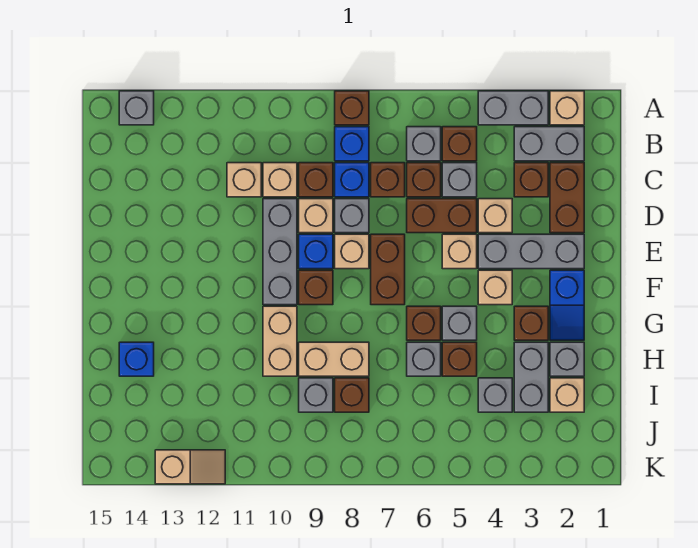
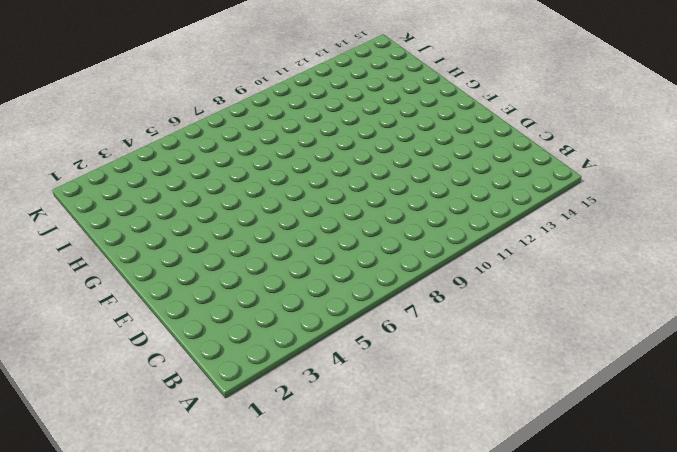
none -> tan brick A2 level 1
none -> grey brick A3:A4 level 1
none -> brown brick A8 level 1
none -> grey brick A14 level 1

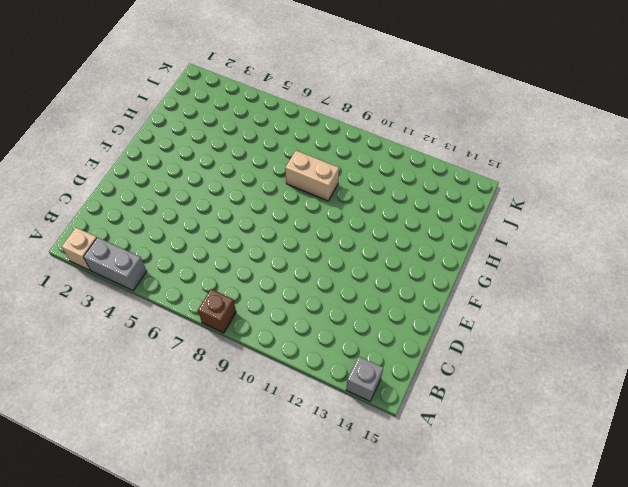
none -> grey brick B2:B3 level 1
none -> brown brick B5 level 1
none -> grey brick B6 level 1
none -> blue brick B8 level 1

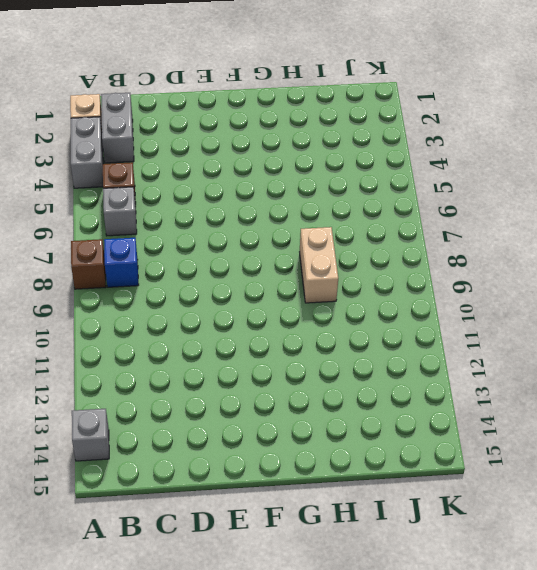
none -> brown brick C2:D2 level 1
none -> brown brick C3 level 1
none -> grey brick C5 level 1
none -> brown brick C6 level 1

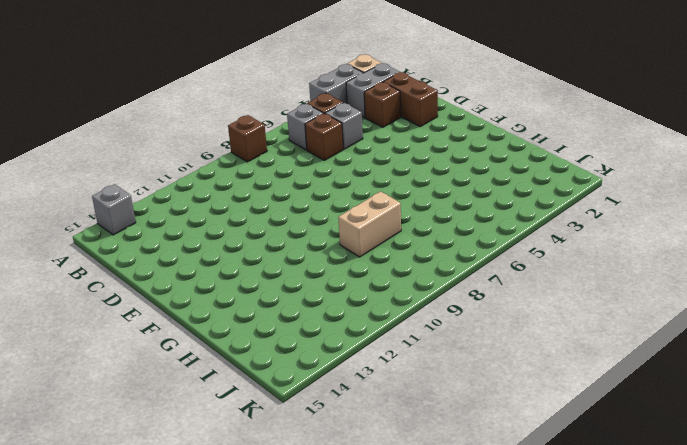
none -> blue brick B8 level 1
none -> brown brick C7 level 1
none -> blue brick C8 level 1
none -> brown brick C9 level 1

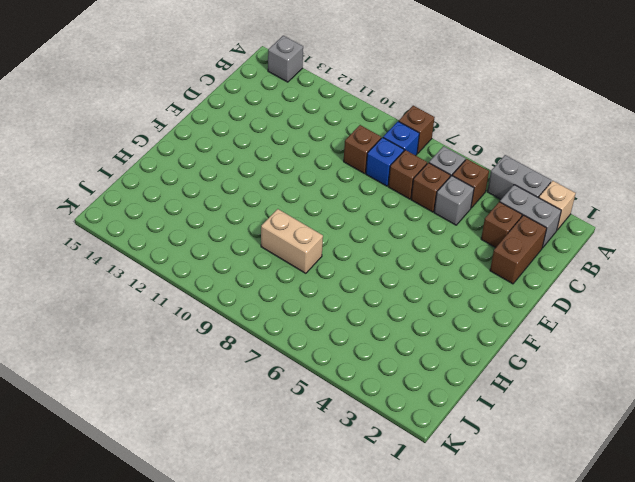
none -> tan brick C10 level 1
none -> tan brick C11 level 1
none -> tan brick D4 level 1
none -> brown brick D5:D6 level 1

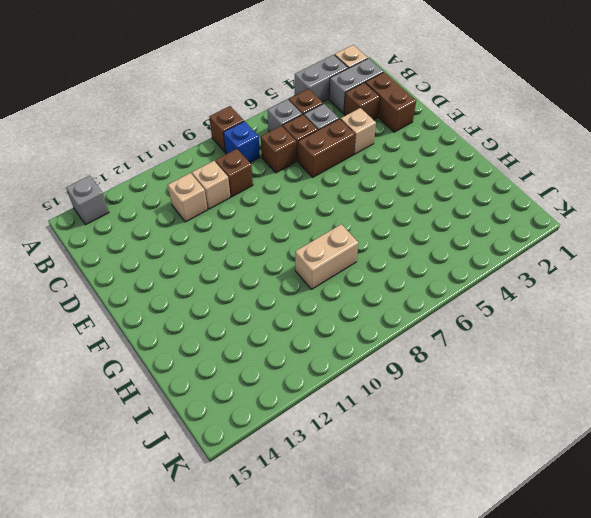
none -> blue brick C8 level 1
none -> grey brick D8 level 1
none -> tan brick D9 level 1
none -> grey brick D10:F10 level 1

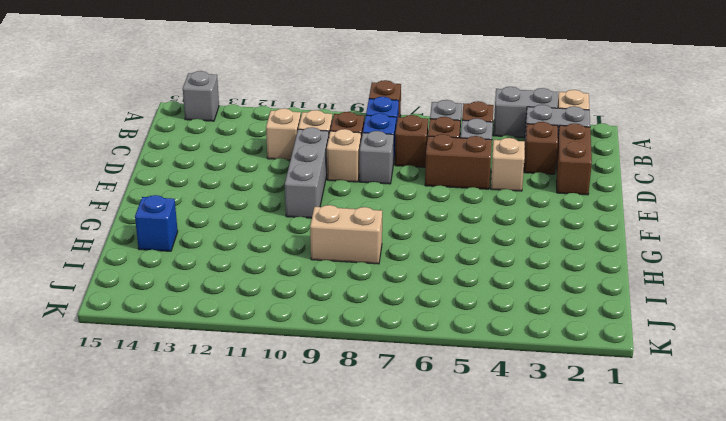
none -> grey brick E2:E4 level 1
none -> tan brick E5 level 1
none -> brown brick E7:F7 level 1
none -> tan brick E8 level 1

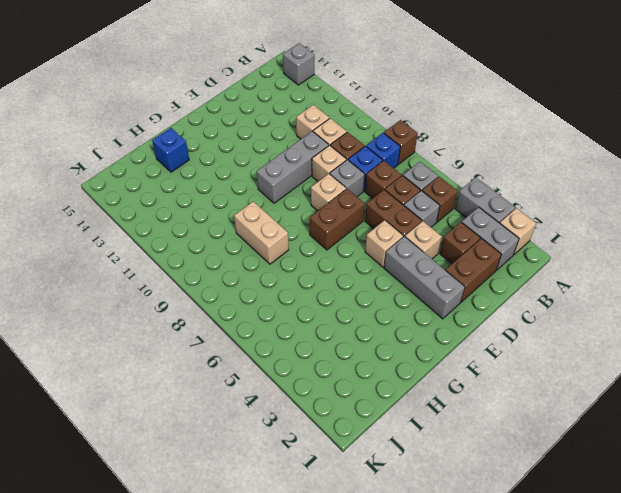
none -> blue brick E9 level 1
none -> blue slope F2:G2 level 1 top F
none -> tan brick F4 level 1
none -> brown brick F9 level 1

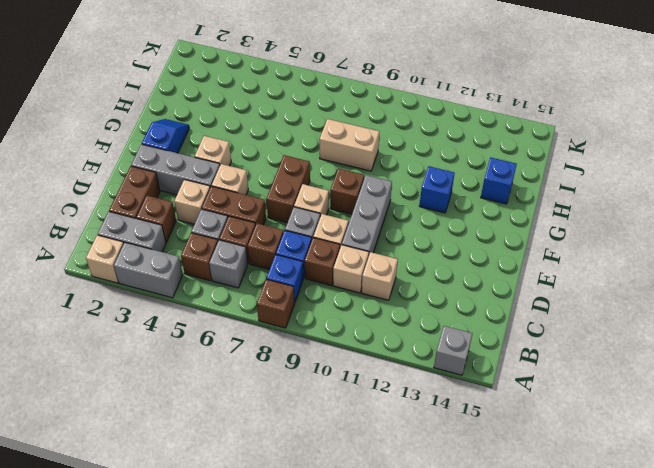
blue brick G12 level 1 -> blue brick E9 level 1
none -> brown brick G3 level 1
none -> grey brick G5 level 1
none -> brown brick G6 level 1
none -> tan brick G10:H10 level 1

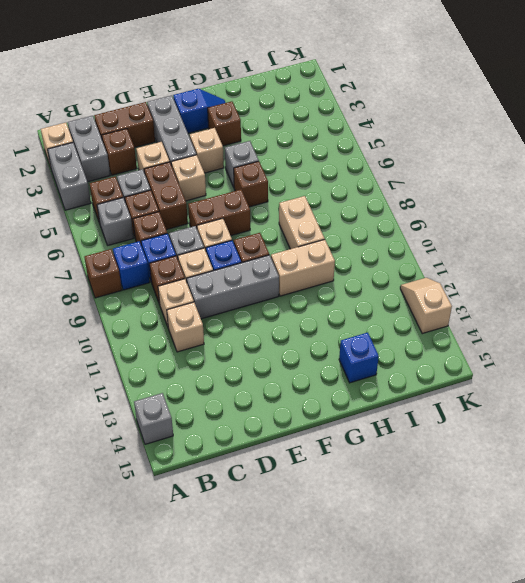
none -> grey brick H2 level 1
none -> grey brick H3:I3 level 1
none -> brown brick H5 level 1
none -> grey brick H6 level 1

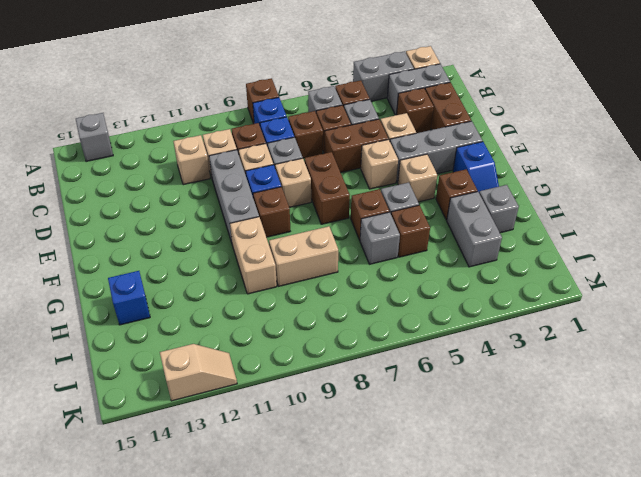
none -> tan brick I2 level 1
none -> grey brick I4 level 1
none -> brown brick I8 level 1
none -> grey brick I9 level 1

